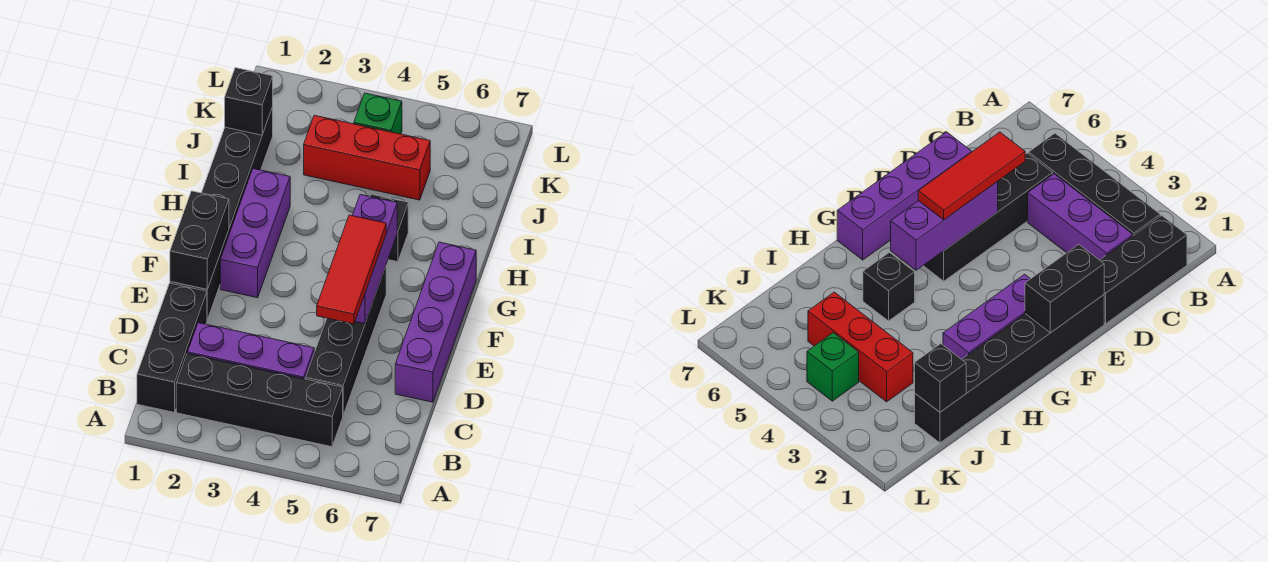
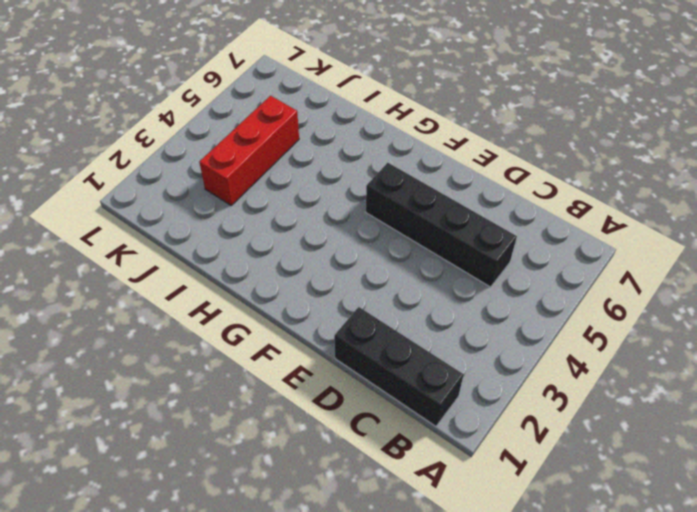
none -> black brick B2:B5 level 1
none -> purple brick C2:C4 level 1
none -> purple brick D7:G7 level 1

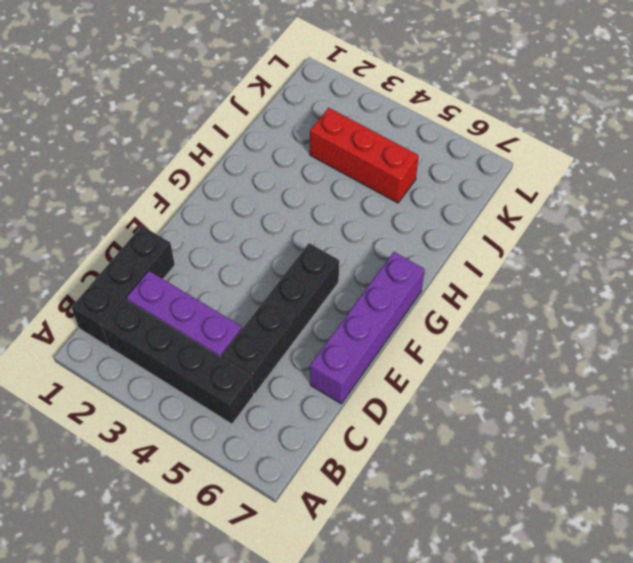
none -> black brick E1:J1 level 1
none -> purple brick F2:H2 level 1
none -> black brick H5 level 1

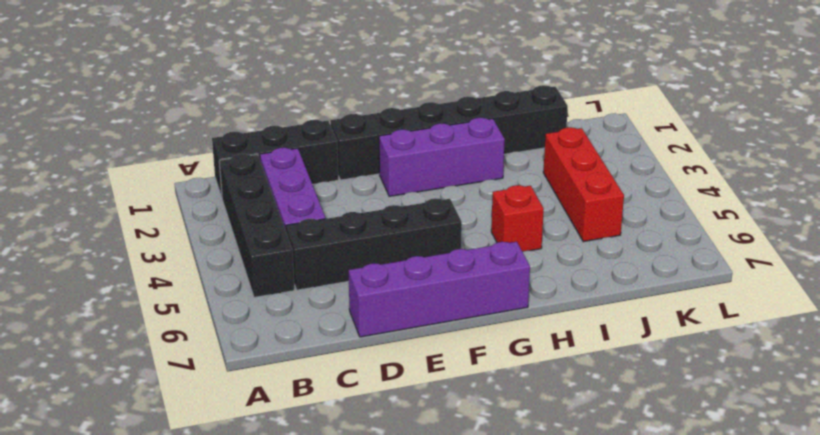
red brick H5 level 1 -> black brick H5 level 1
none -> green brick K4 level 1
none -> black brick E1:F1 level 2
none -> purple brick E5:G5 level 2

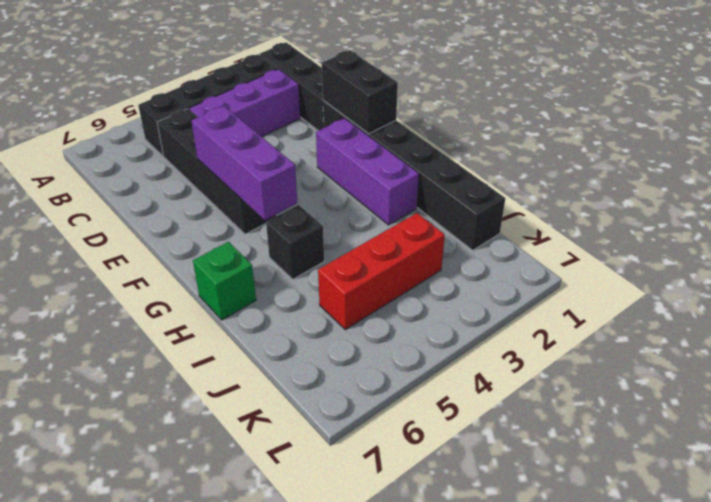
green brick H7 level 1 -> green brick K4 level 1
none -> purple brick D7:G7 level 1
none -> black brick J1 level 2
none -> red tile D5:F5 level 3

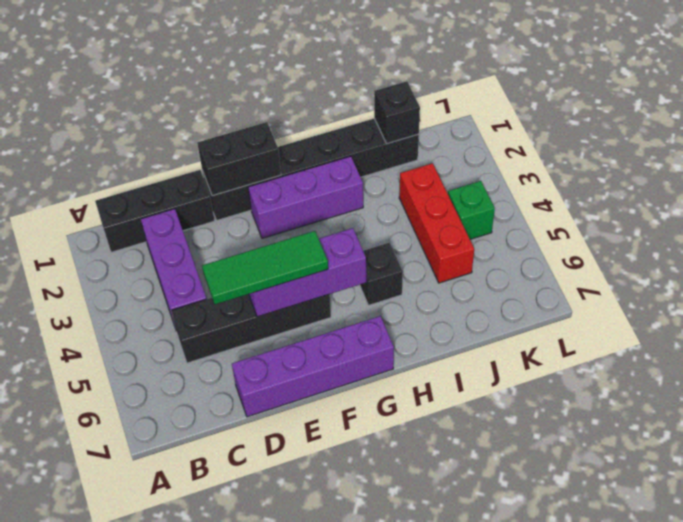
green tile D5:F5 level 3 -> red tile D5:F5 level 3
none -> black brick B2:B5 level 1

